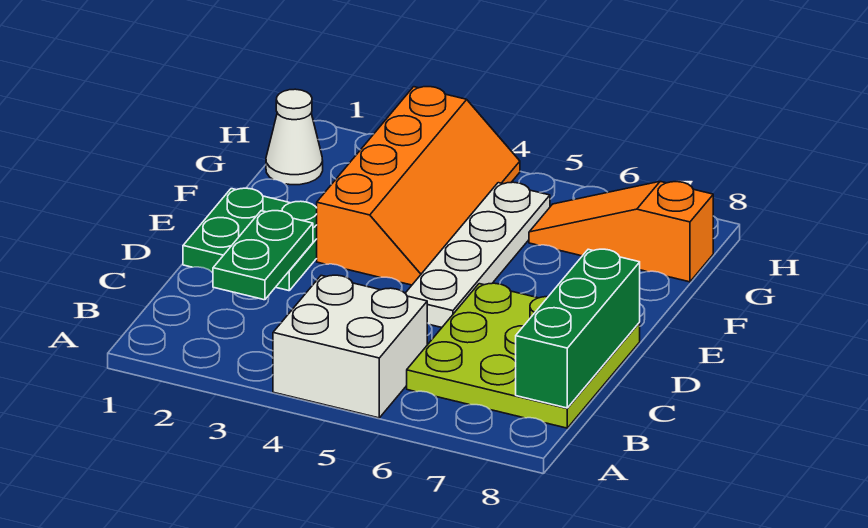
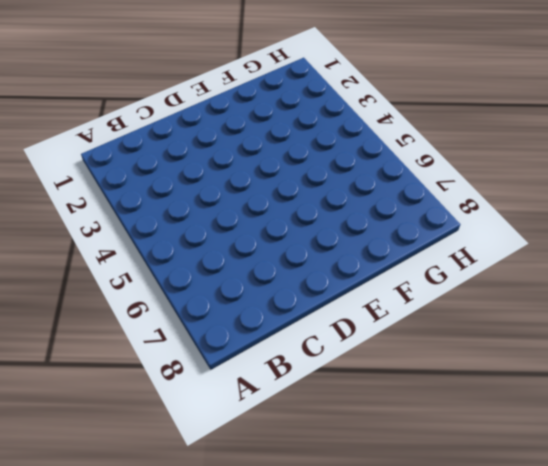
none -> white brick A4:B5 level 1
none -> lime plate B6:D8 level 1

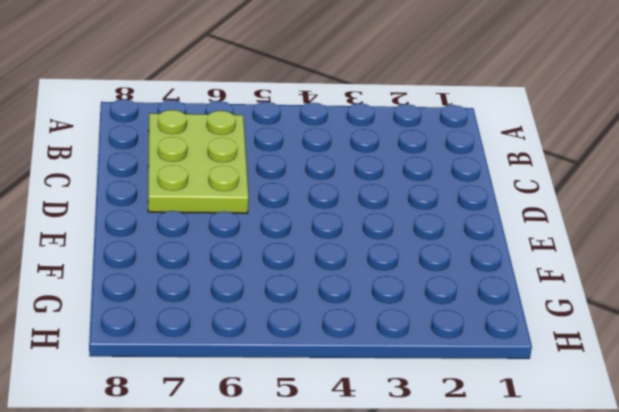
lime plate B6:D7 level 1 -> lime plate B6:D8 level 1
none -> white brick A4:B5 level 1
none -> green plate D1:E2 level 1

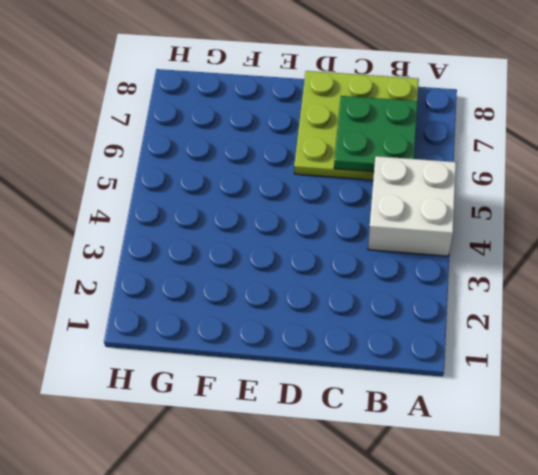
green plate B6:C7 level 2 -> green plate D1:E2 level 1
none -> white plate D5:G5 level 1
none -> orange slope E3:H4 level 1 top 3

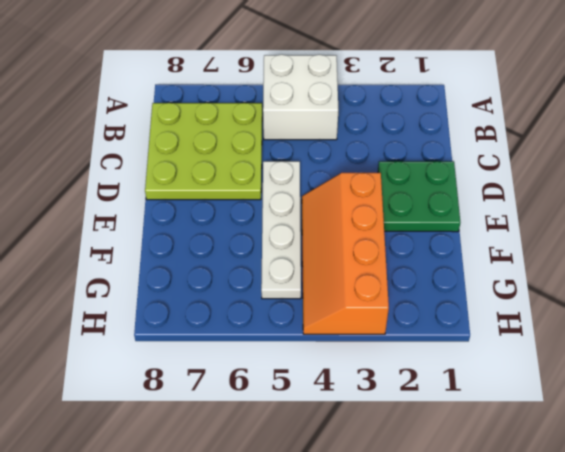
none -> white cone G1 level 1
none -> orange slope G6:G8 level 1 top 8

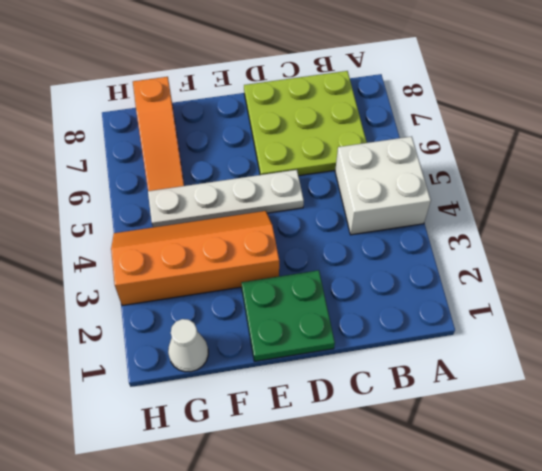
none -> green brick B8:D8 level 2
none -> green plate C2:D2 level 2

